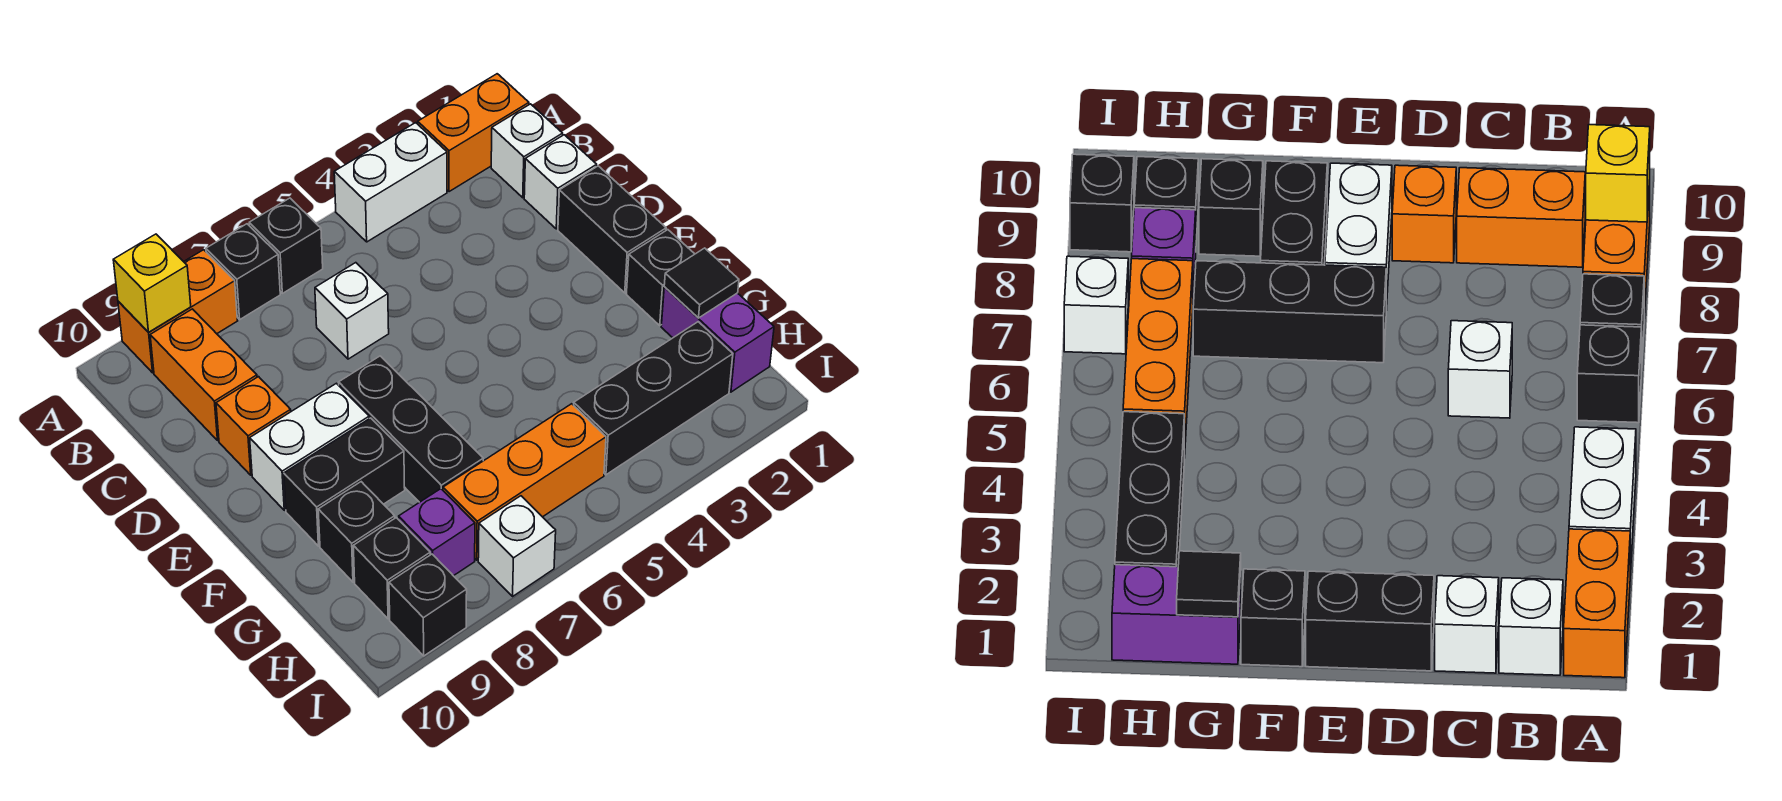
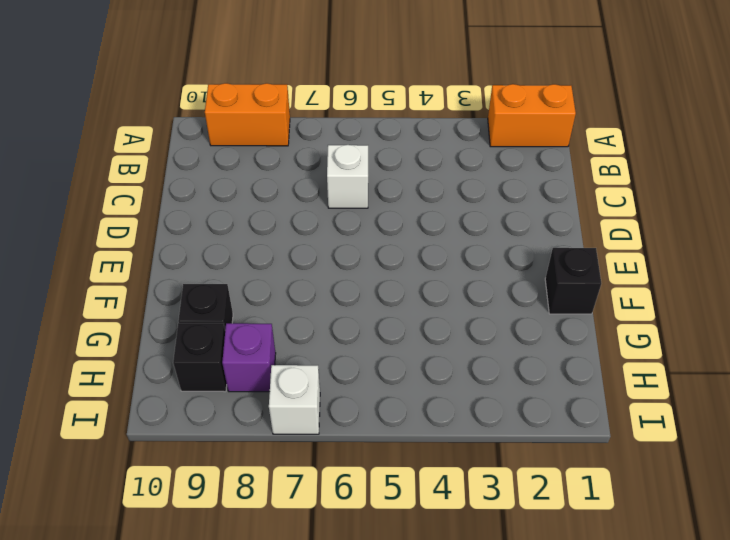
none -> white brick A3:A4 level 1
none -> black brick A6 level 1
none -> black brick A7 level 1

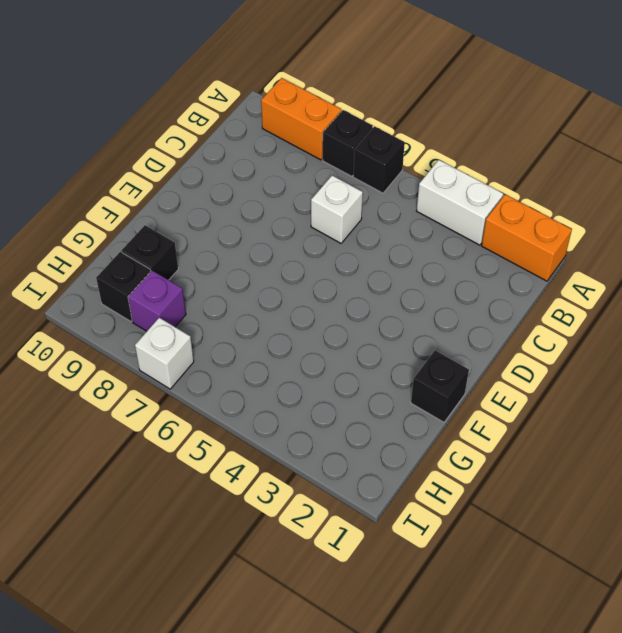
none -> white brick B1 level 1
none -> orange brick B9:C9 level 1
none -> white brick C1 level 1

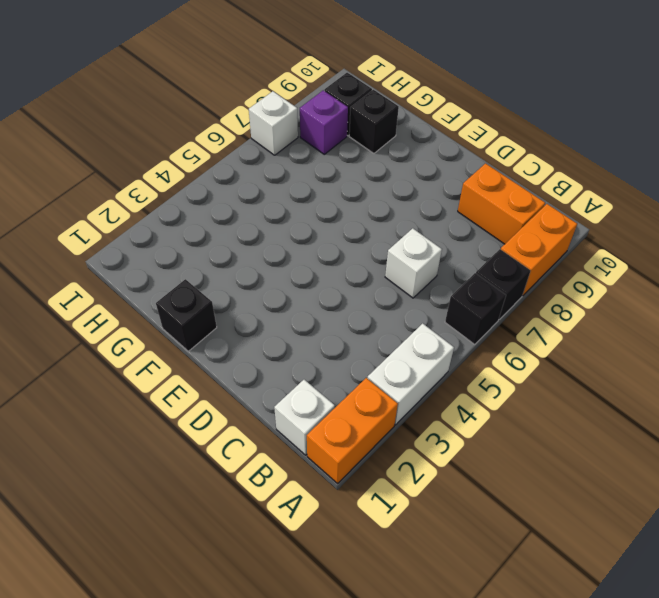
none -> white brick C1 level 1
none -> black brick D1:E1 level 1
none -> orange brick D9 level 1

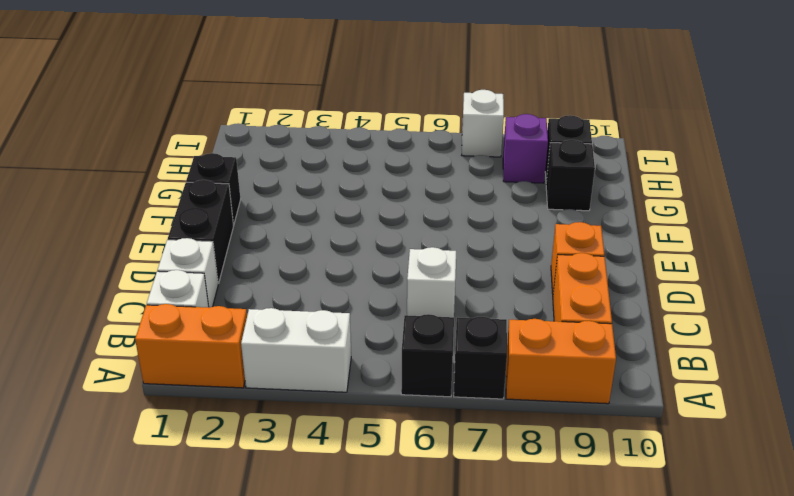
none -> black brick E7:G7 level 1
none -> white brick E8:E9 level 1
none -> black brick F8:F9 level 1

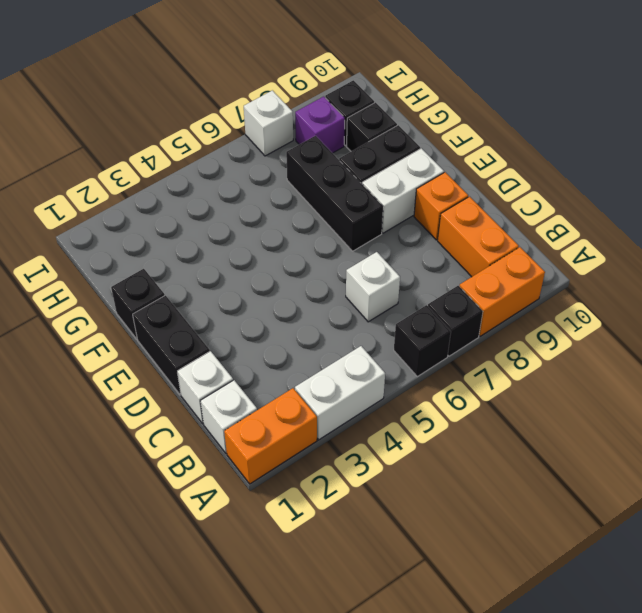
none -> purple brick G1:H1 level 1
none -> black brick H2:H4 level 1
none -> orange brick H5:H7 level 1

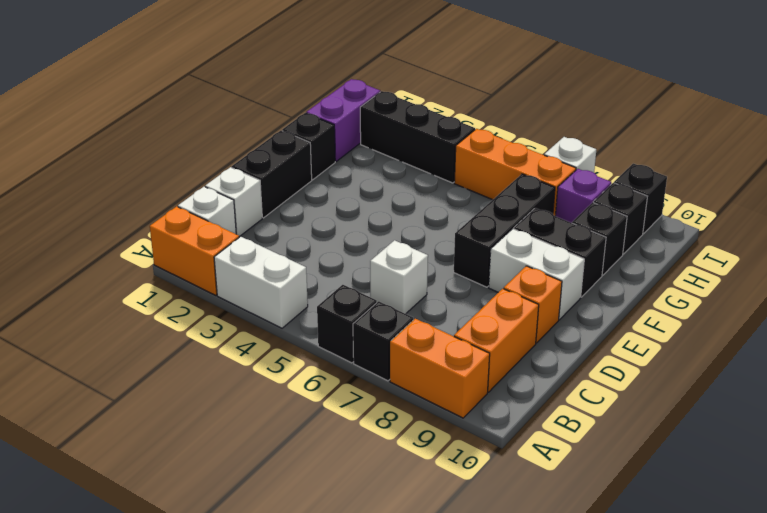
none -> yellow brick A9 level 2
none -> black tile G1 level 2

